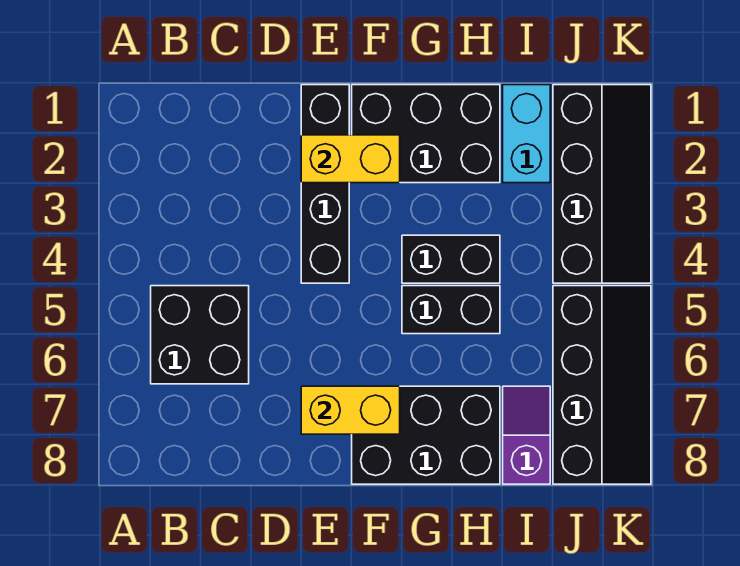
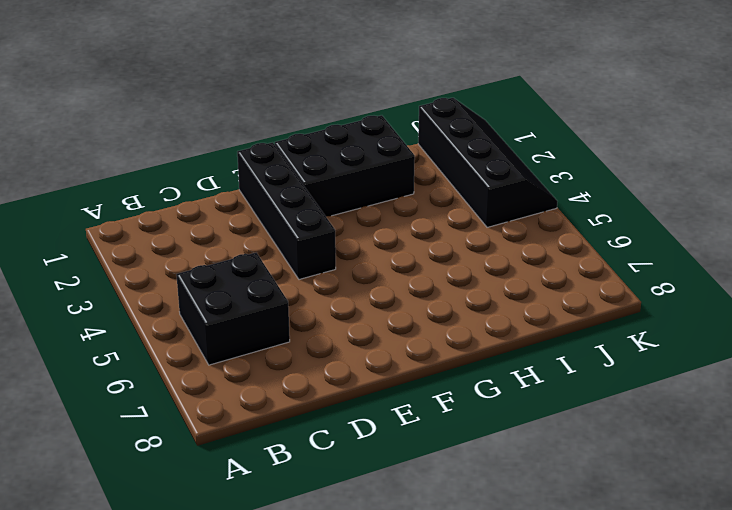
none -> black brick F7:H8 level 1
none -> black brick G4:H4 level 1
none -> black brick G5:H5 level 1

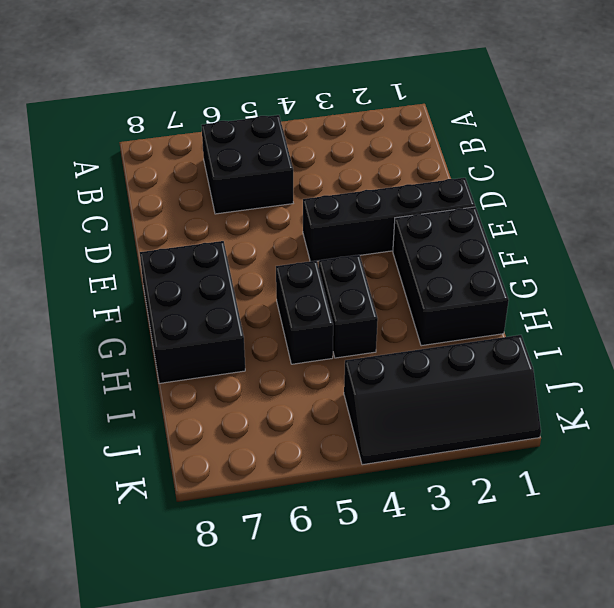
none -> cyan brick I1:I2 level 1
none -> purple slope I7:I8 level 1 top 8
none -> black slope J5:K8 level 1 top J

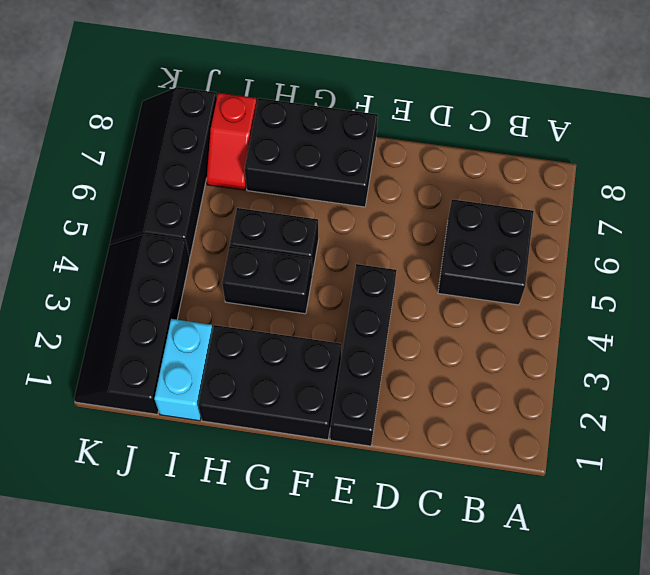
red slope I7:I8 level 1 top 8 -> purple slope I7:I8 level 1 top 8
none -> yellow brick E2:F2 level 2
none -> yellow brick E7:F7 level 2

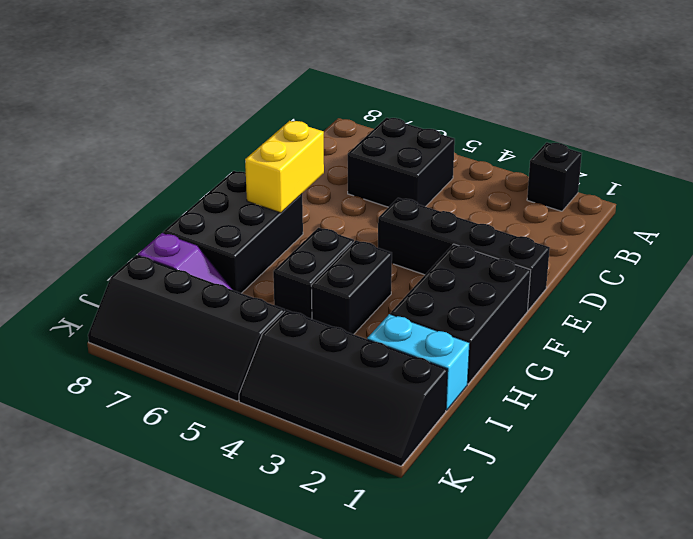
black brick A2 level 1 -> none
none -> yellow brick E2:F2 level 2

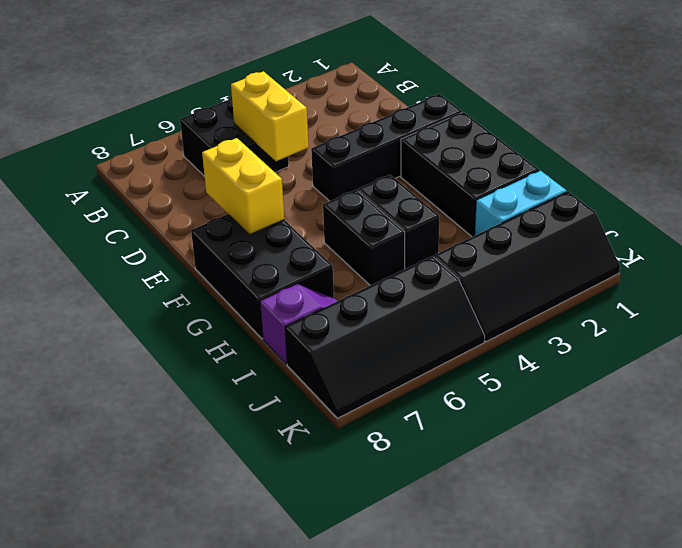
yellow brick C5:D5 level 2 -> yellow brick E2:F2 level 2

